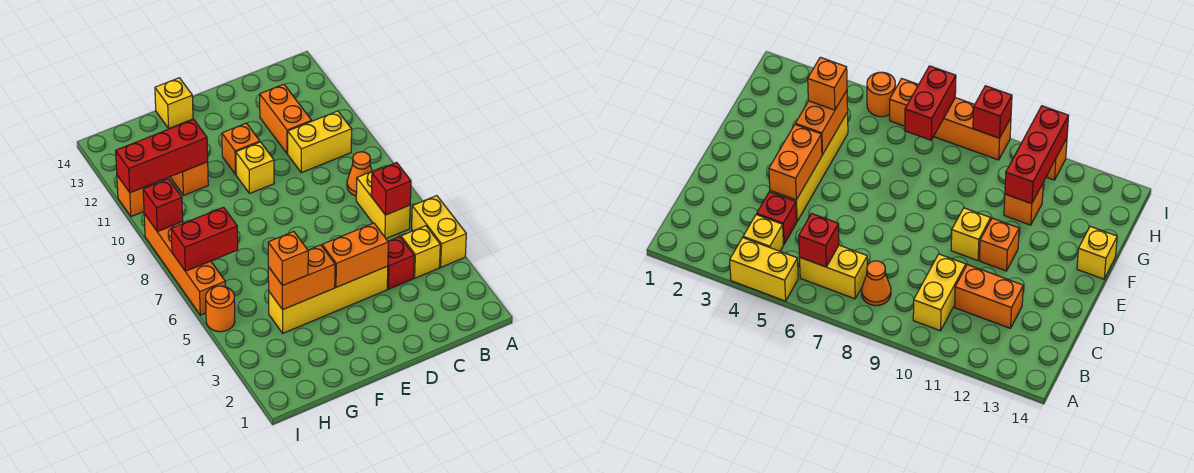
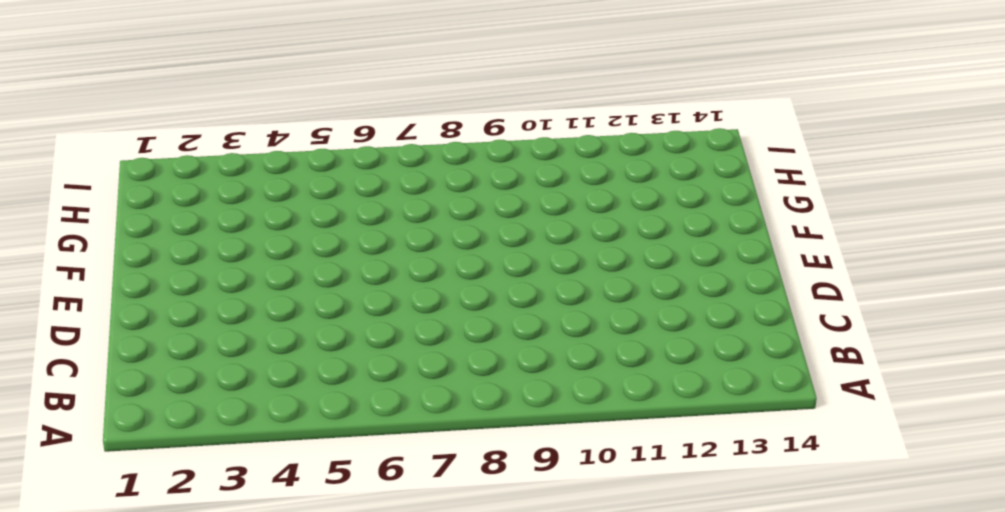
none -> yellow brick A4:A5 level 1
none -> yellow brick B4 level 1
none -> yellow brick B6:B7 level 1

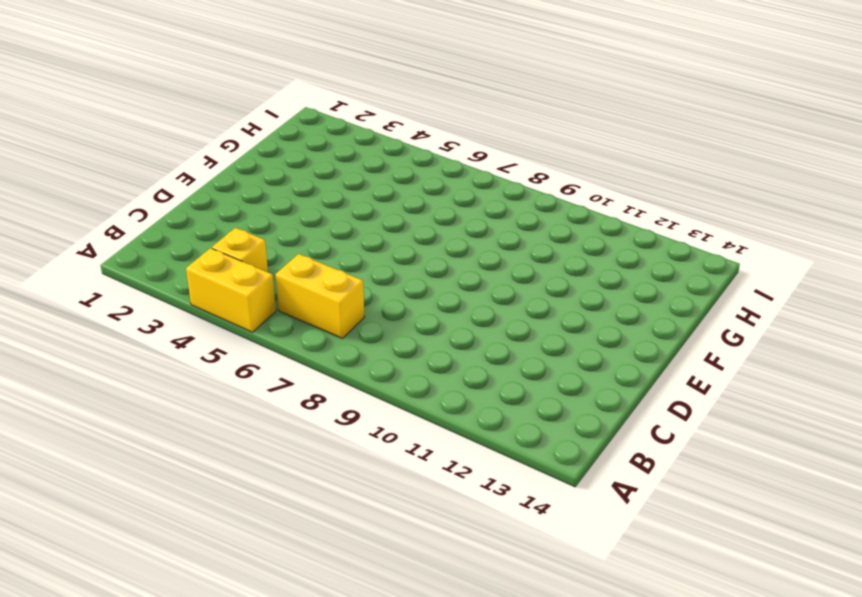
none -> orange cone B8 level 1
none -> yellow brick B10:C10 level 1
none -> red brick C4 level 1

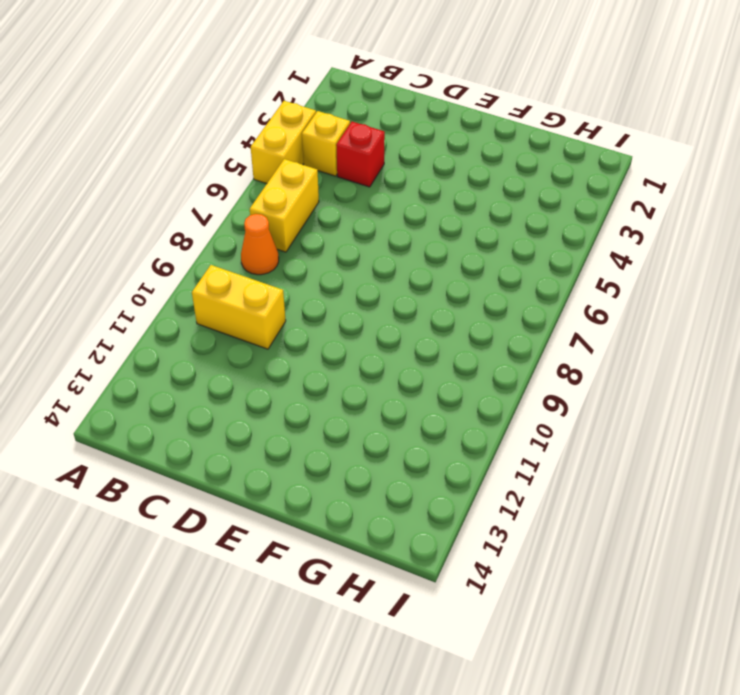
none -> orange brick C11:C12 level 1
none -> yellow brick D4:G4 level 1
none -> yellow brick E10 level 1

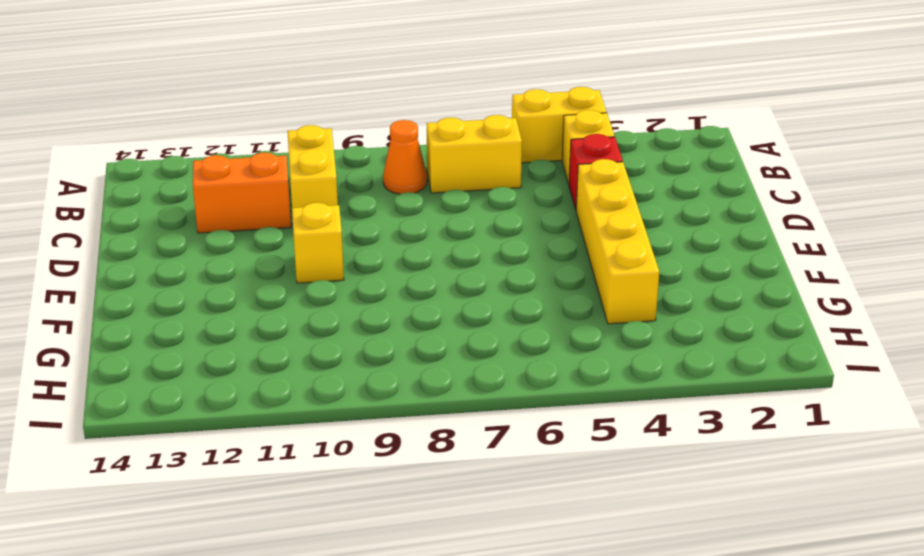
none -> orange brick E11 level 1
none -> yellow brick F14 level 1
none -> orange brick G11 level 1

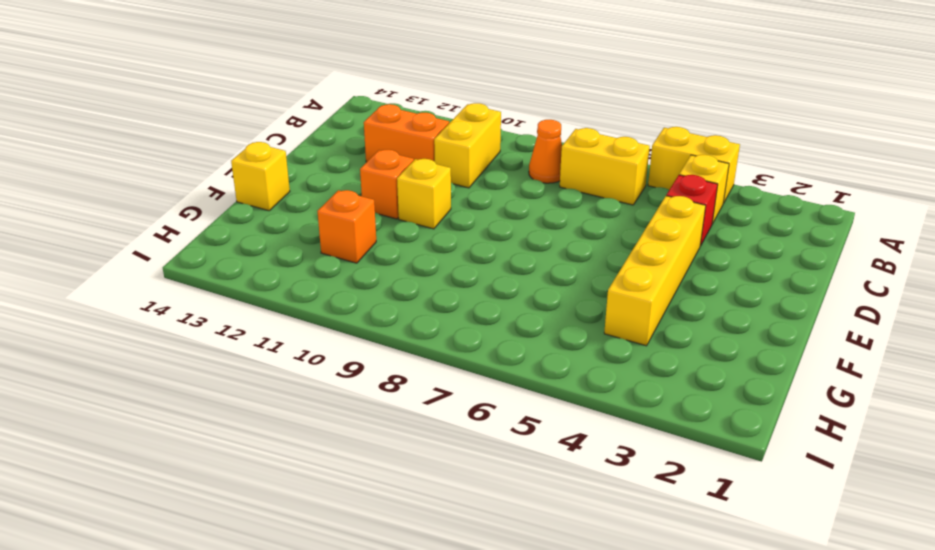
none -> orange round brick I5 level 1
none -> orange brick I6:I9 level 1
none -> orange brick I11 level 1

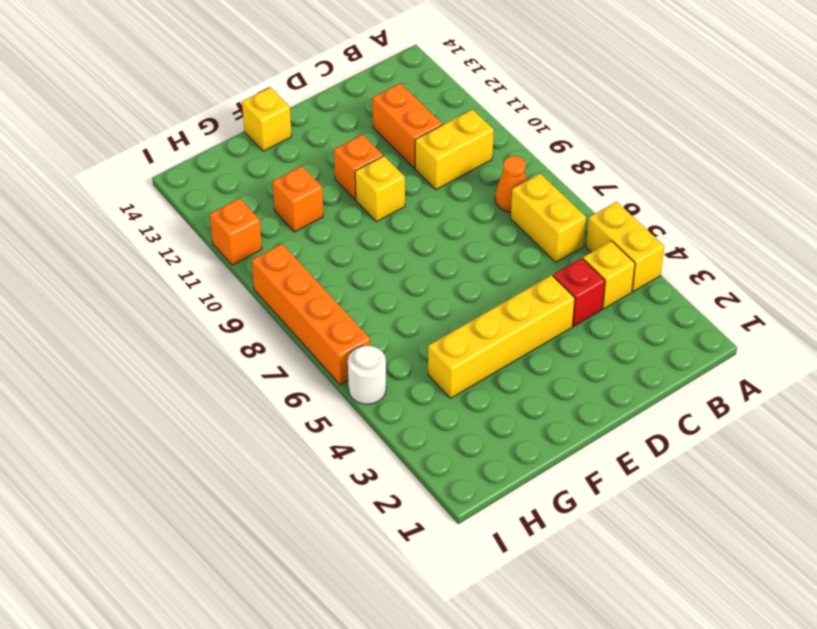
white round brick I5 level 1 -> orange round brick I5 level 1
none -> red brick B6 level 2
none -> orange brick D4:E4 level 2
none -> orange brick F4:G4 level 2

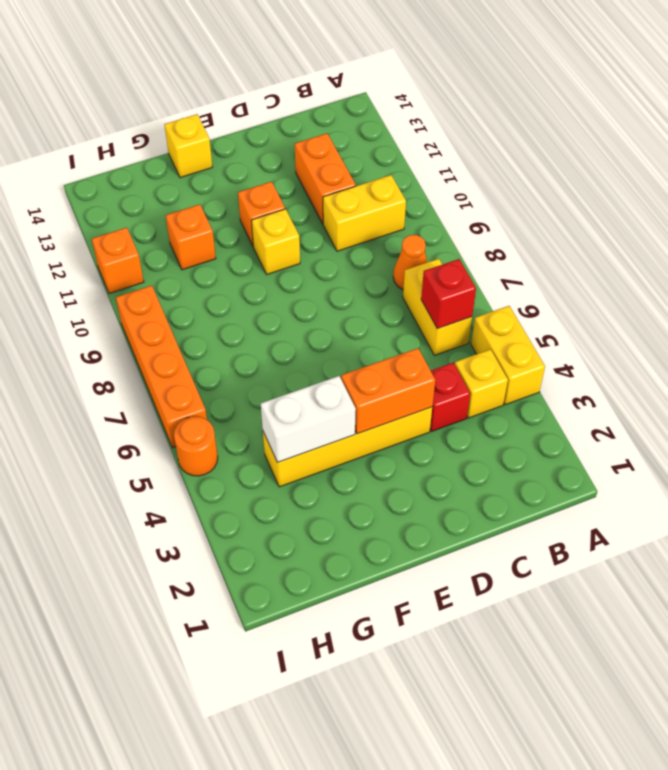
white brick F4:G4 level 2 -> orange brick F4:G4 level 2
none -> red brick G11:I11 level 2
none -> red brick H7:I7 level 2
none -> red brick I9 level 2

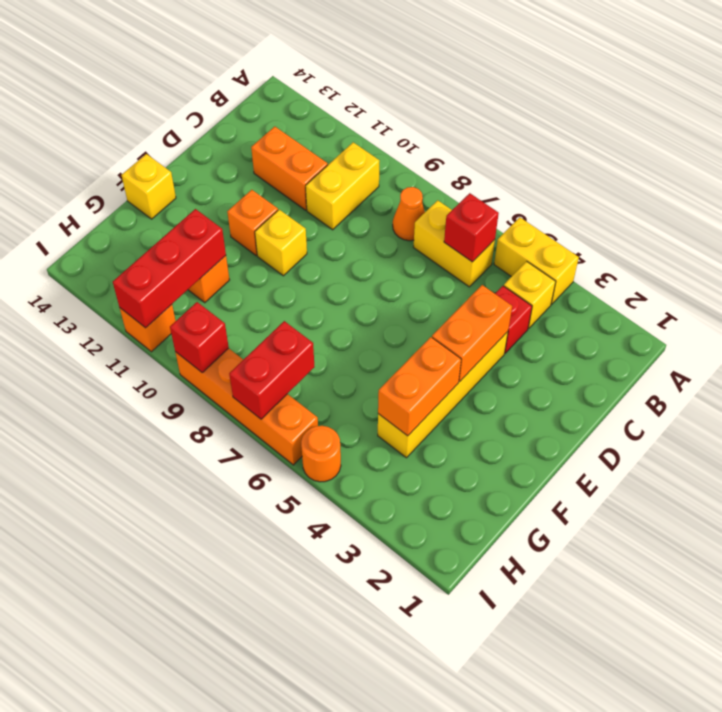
none -> orange brick G4 level 3

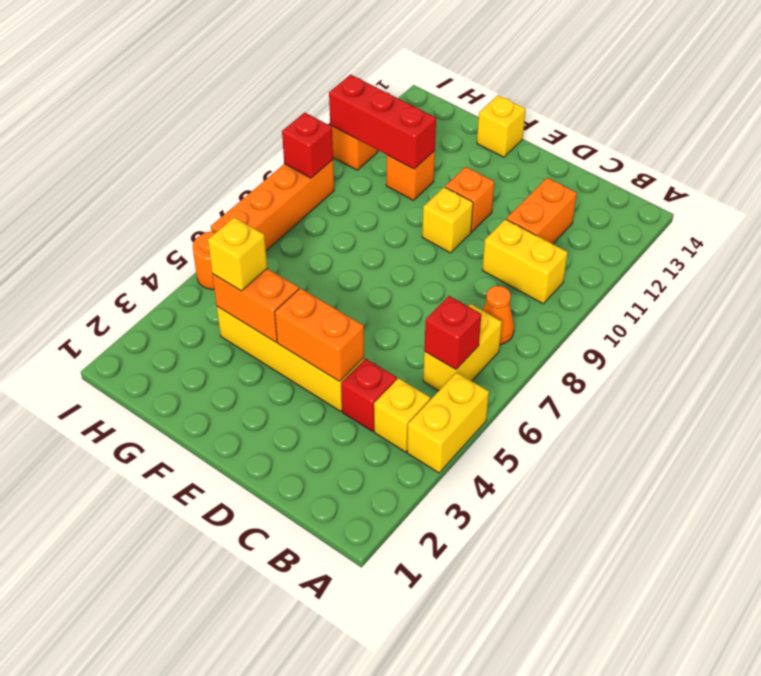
yellow brick G4 level 3 -> orange brick G4 level 3
none -> red brick H7:I7 level 2

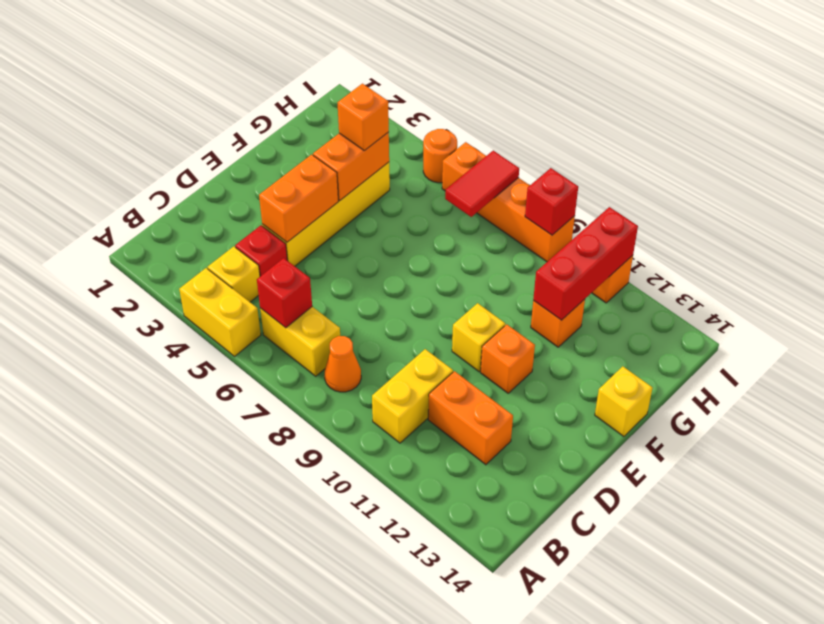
red tile H7:I7 level 2 -> red brick H7:I7 level 2

